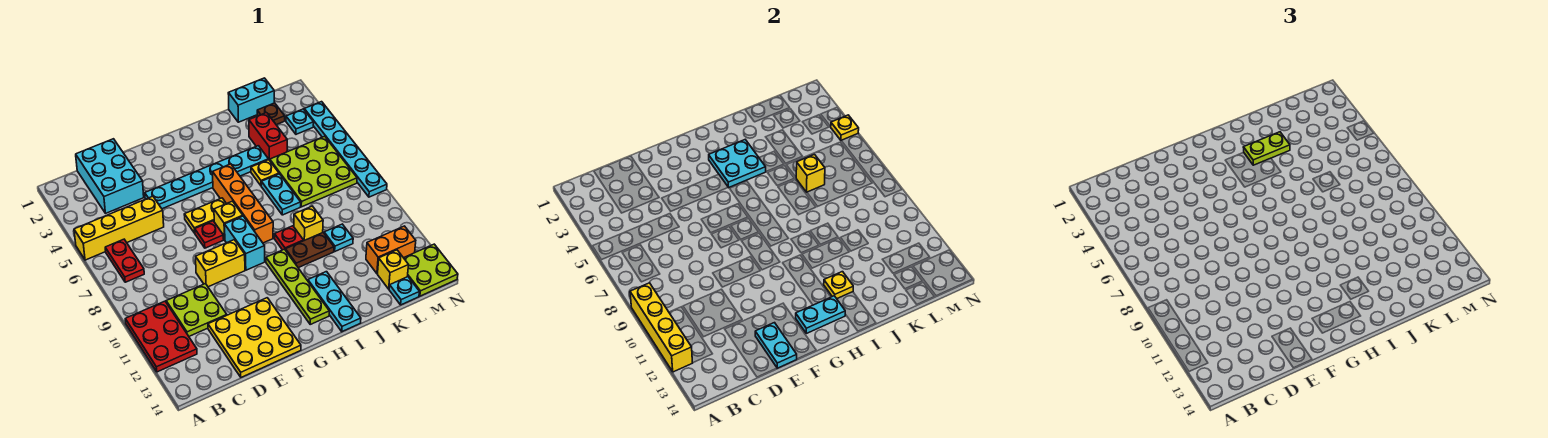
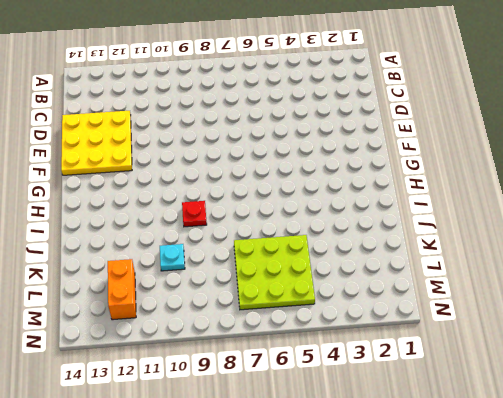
none -> yellow brick A5:D5 level 1
none -> red plate A10:B12 level 1
none -> red plate B6:B7 level 1
none -> cyan brick C1:D3 level 1

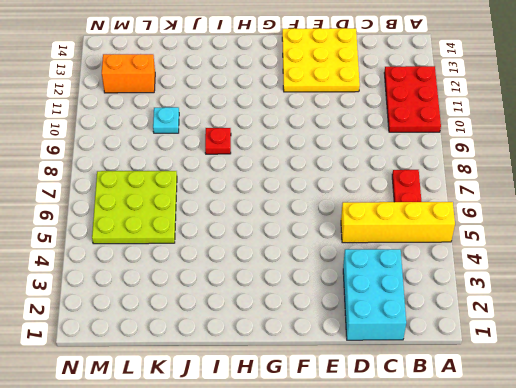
none -> lime plate C10:D11 level 1
none -> cyan plate E4:J4 level 1
none -> yellow brick E9:F9 level 1
none -> yellow plate F6:G6 level 1

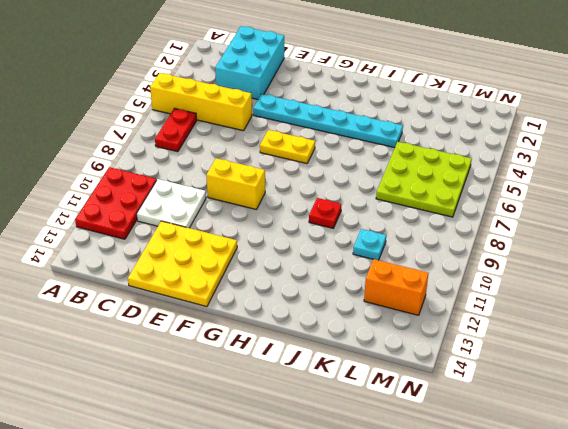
white plate C10:D11 level 1 -> lime plate C10:D11 level 1
none -> red plate F7 level 1
none -> yellow brick G7 level 1
none -> cyan brick G8:G9 level 1
none -> orange brick H5:H8 level 1

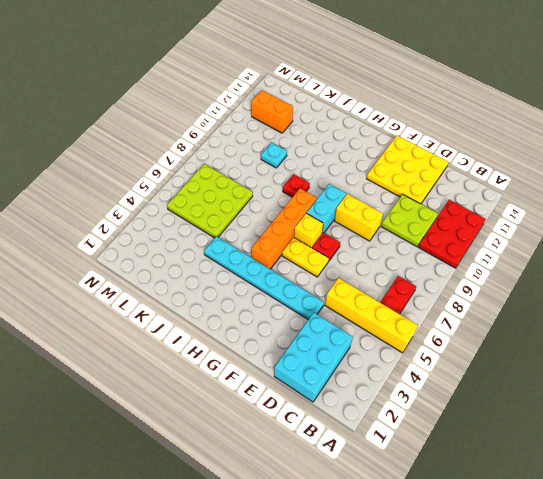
none -> lime plate H10:H13 level 1
none -> brown plate I10:J10 level 1
none -> cyan plate I12:I14 level 1
none -> yellow plate J5 level 1

